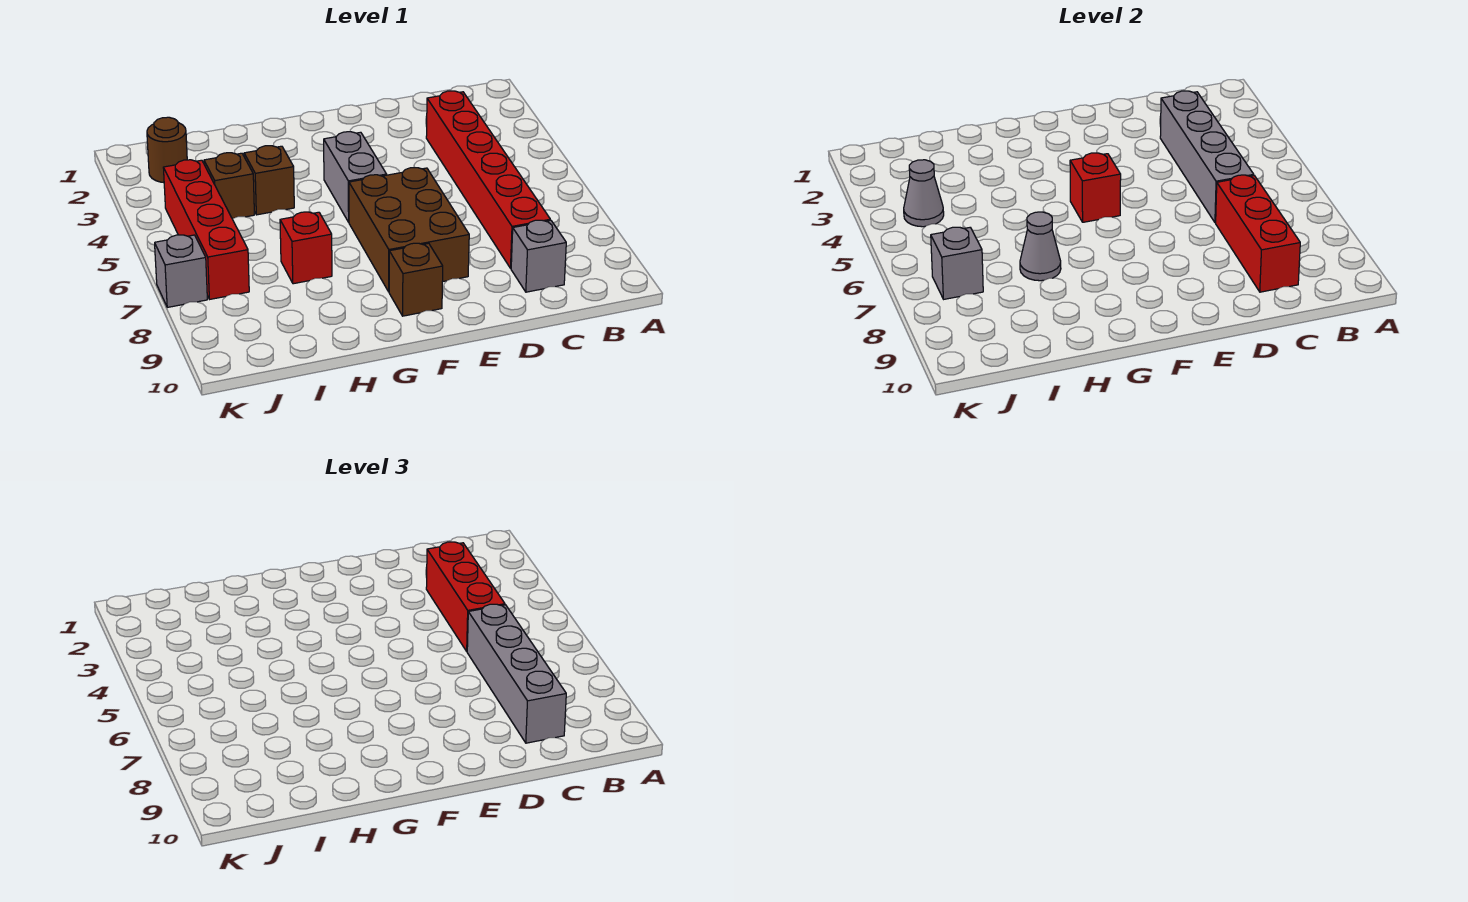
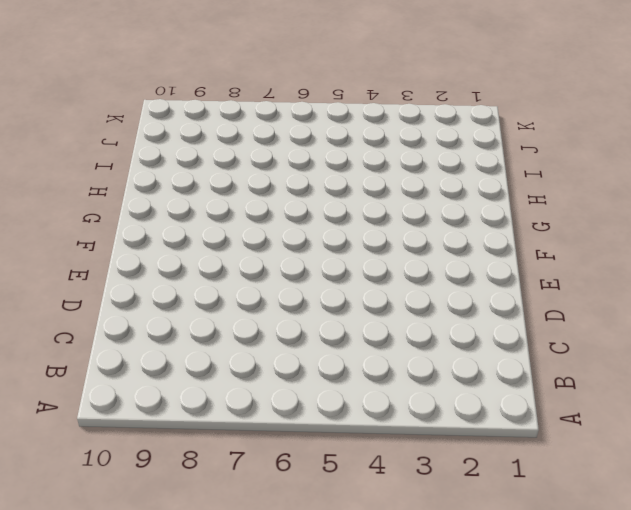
none -> red brick C3:C8 level 1
none -> grey brick C9 level 1
none -> brown brick E6:F8 level 1

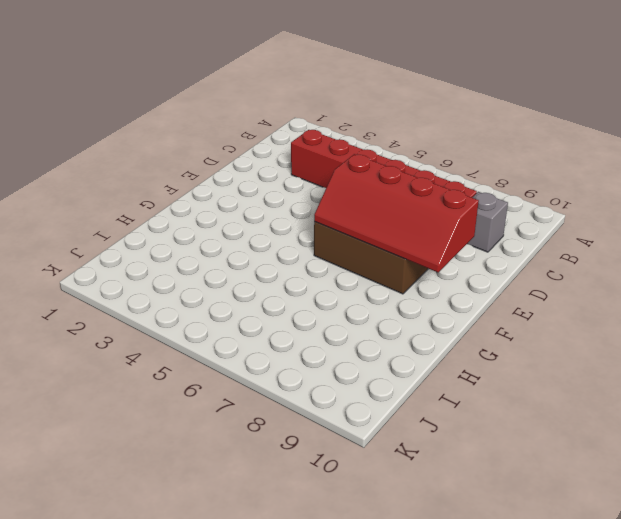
red slope E6:F9 level 2 top E -> none
none -> grey brick F4:F5 level 1
none -> brown brick F9 level 1
none -> brown brick H4 level 1

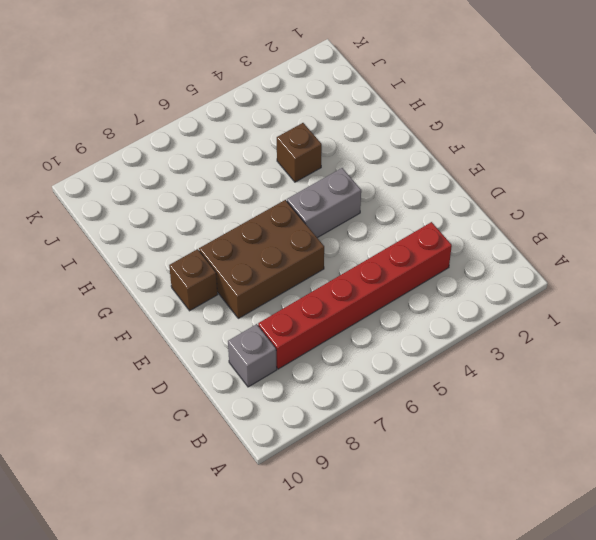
none -> red brick H7 level 1
none -> brown brick I4 level 1
none -> brown round brick J2 level 1

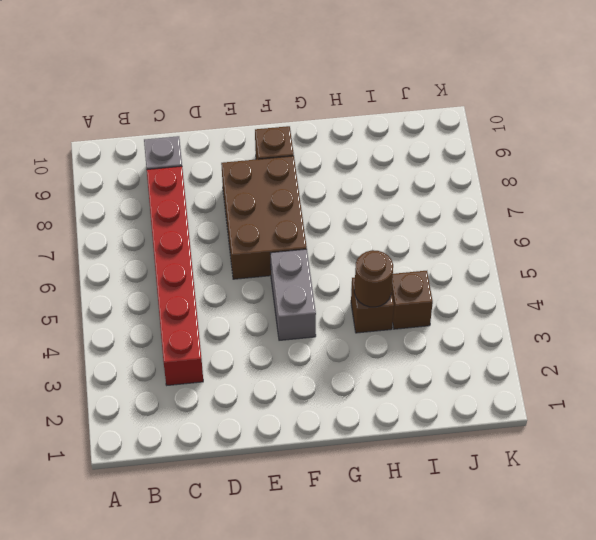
brown round brick H4 level 2 -> brown round brick J2 level 1
none -> red brick H7 level 1
none -> red brick J4:J7 level 1
none -> grey brick K7 level 1

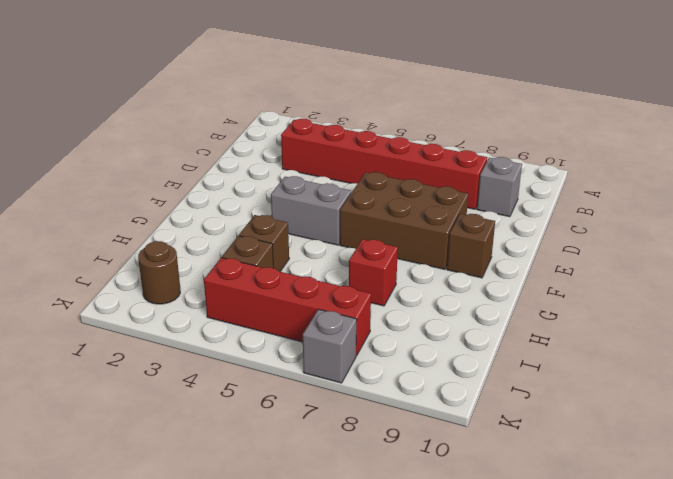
none -> grey brick C3:C6 level 2
none -> red brick C7:C9 level 2
none -> red brick F5 level 2

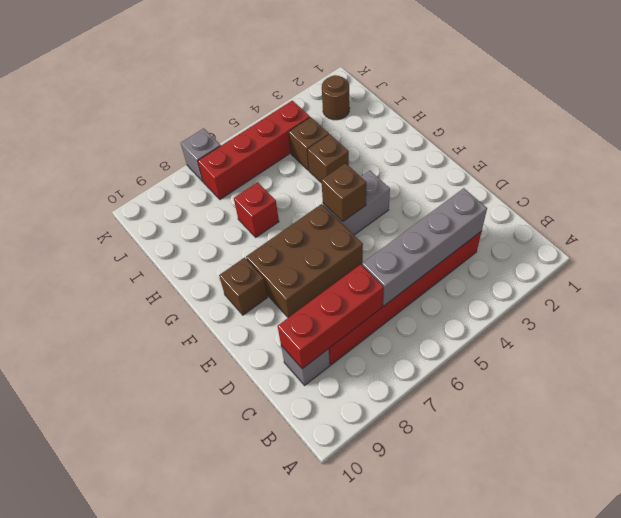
brown brick F5 level 2 -> red brick F5 level 2
none -> grey cone H7 level 2
none -> grey cone J4 level 2
none -> grey brick J7 level 2

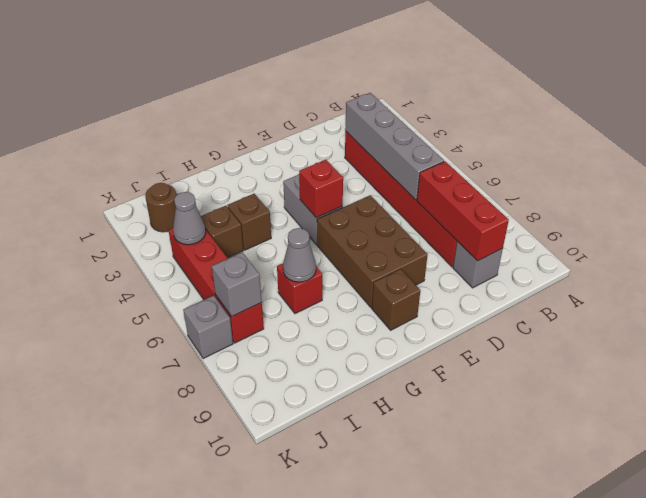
none -> red brick C3:C5 level 3
none -> grey brick C6:C9 level 3

